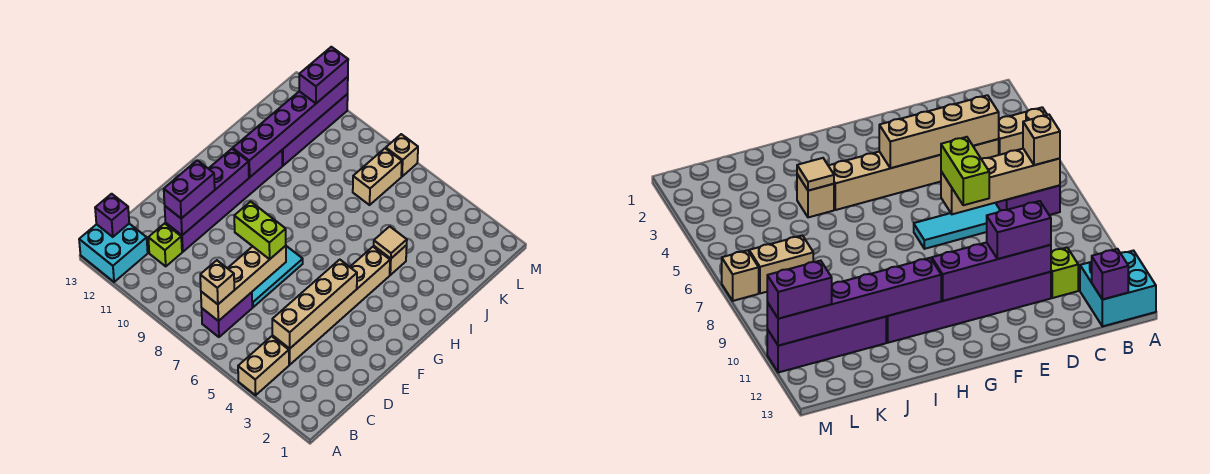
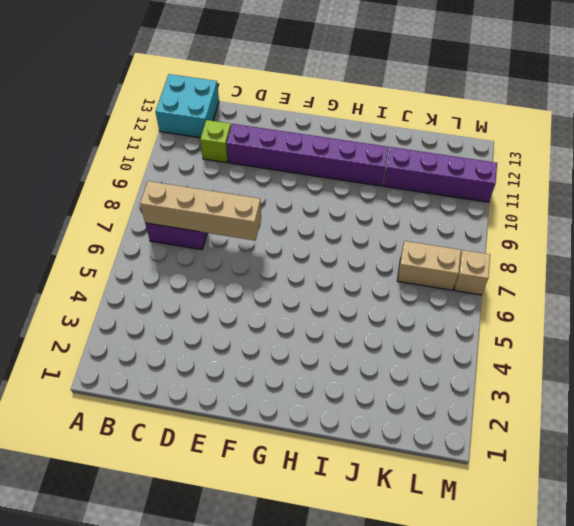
none -> tan brick A4:B4 level 1
none -> tan brick C4:H4 level 1
none -> cyan tile D7:F7 level 1

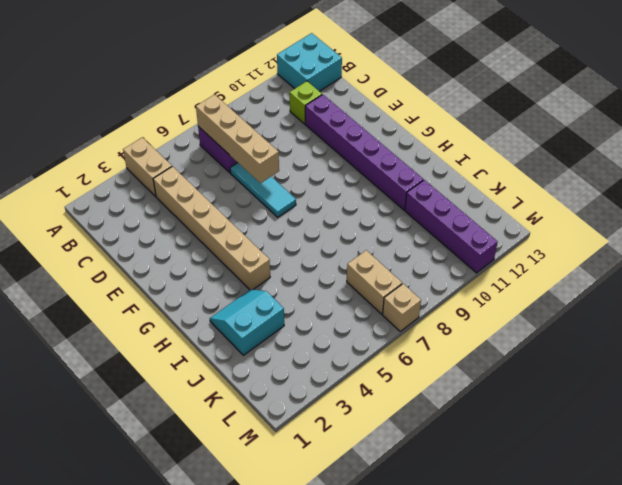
cyan slope I2:J3 level 1 top J -> none
none -> tan brick I4 level 1
none -> purple brick B13 level 2
none -> tan brick C4:F4 level 2

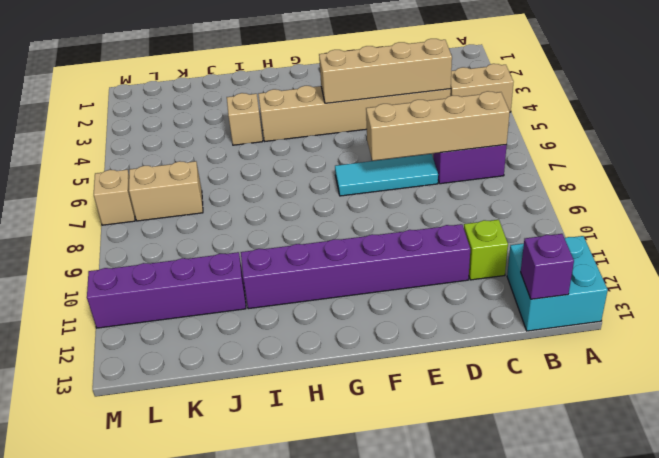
none -> purple brick D11:G11 level 2
none -> purple brick H11:M11 level 2
none -> tan tile I4 level 2

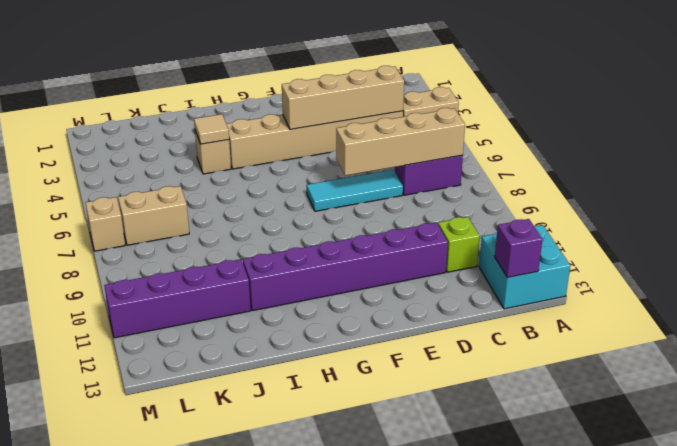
none -> purple brick D11:G11 level 2
none -> purple brick H11:M11 level 2
none -> tan brick B7 level 3

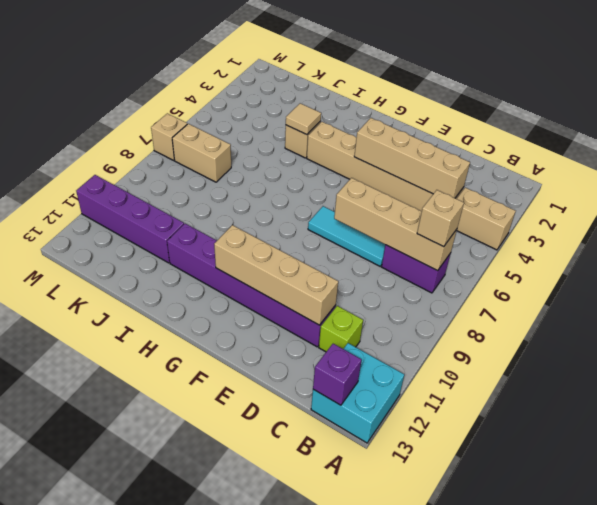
tan brick D11:G11 level 2 -> purple brick D11:G11 level 2
none -> purple brick H11:M11 level 2
none -> purple brick D11:E11 level 3
none -> lime brick E7:E8 level 3

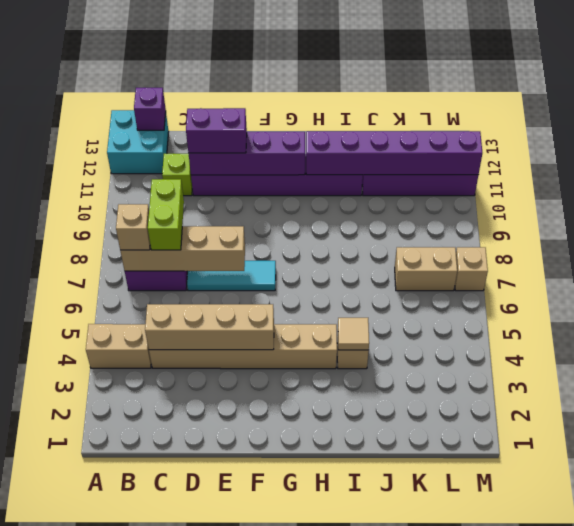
lime brick C7:C8 level 3 -> lime brick E7:E8 level 3
none -> purple brick L11:M11 level 3

